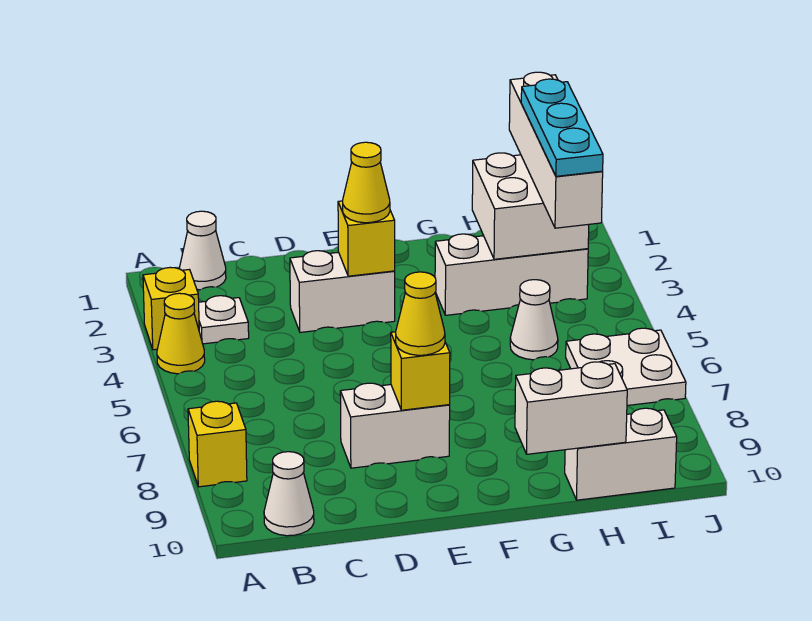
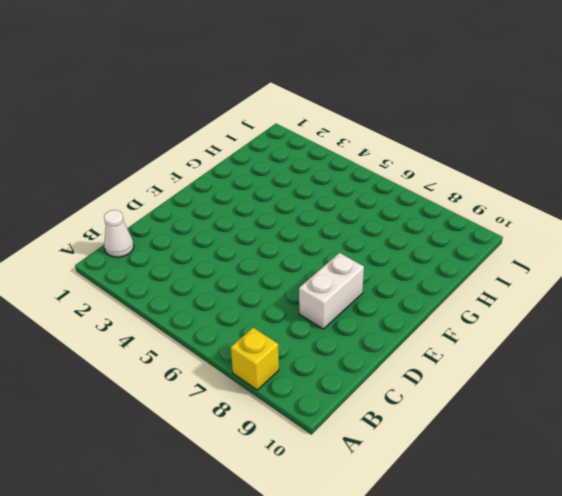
none -> yellow brick A3 level 1
none -> yellow cone A4 level 1
none -> white plate B3 level 1

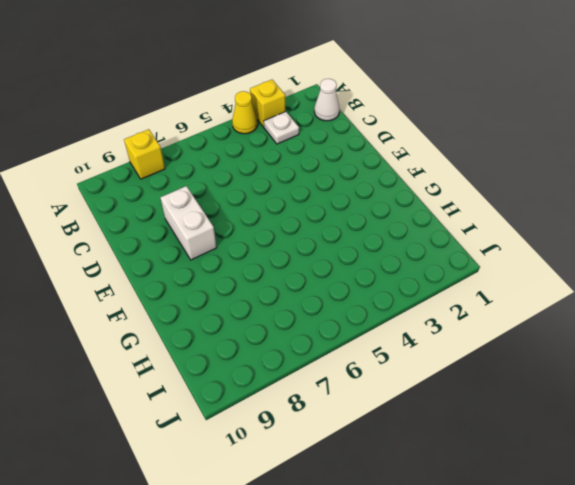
none -> white cone B10 level 1
none -> white brick D3:E3 level 1
none -> white brick G3:I3 level 1

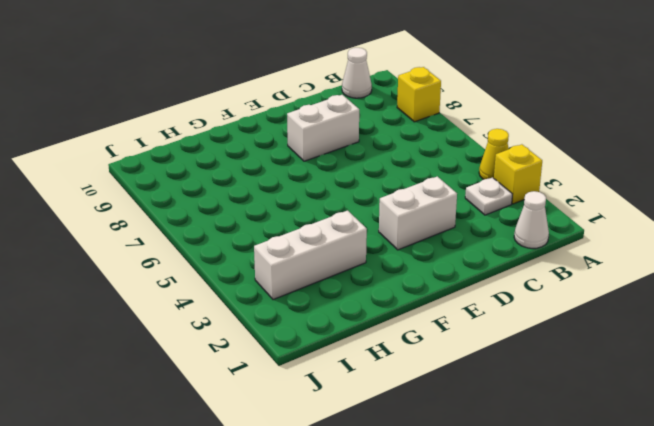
none -> white cone H5 level 1
none -> white brick H10:I10 level 1
none -> white plate I6:J7 level 1

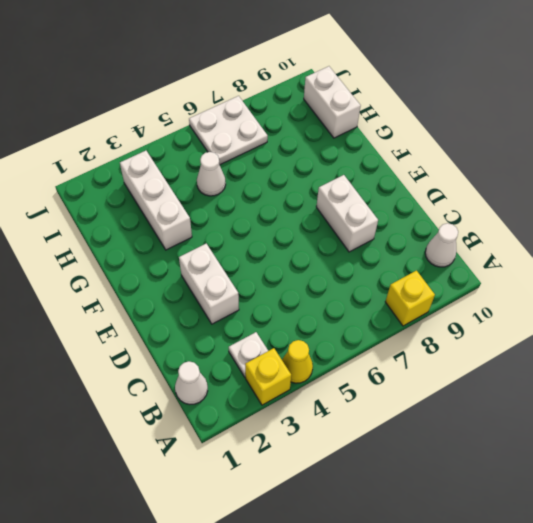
none -> yellow brick E3 level 2
none -> yellow brick E8 level 2
none -> white brick G10:H10 level 2

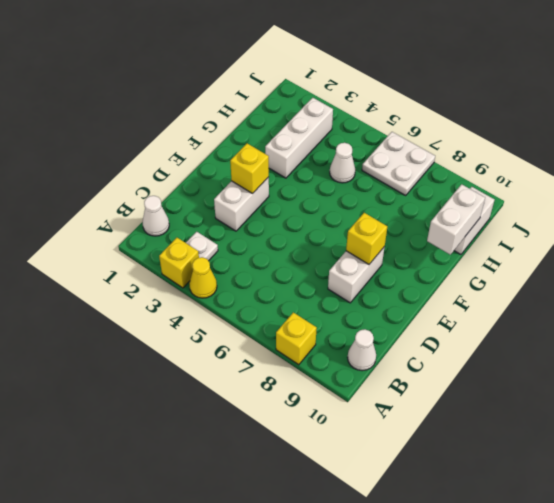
none -> white brick H2:I3 level 2
none -> yellow cone E3 level 3
none -> yellow cone E8 level 3

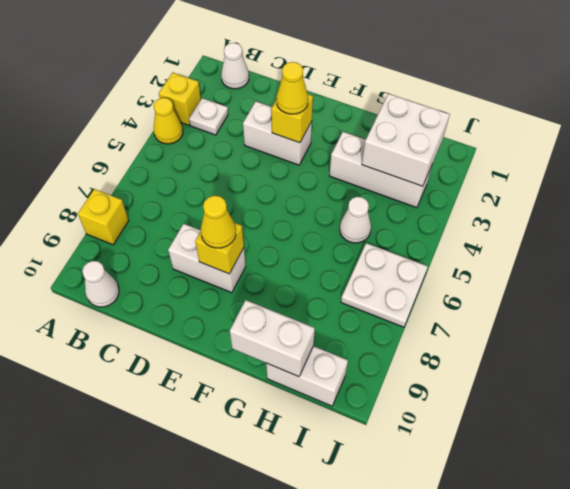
none -> white brick I1:I4 level 3
none -> cyan plate I2:I4 level 4

